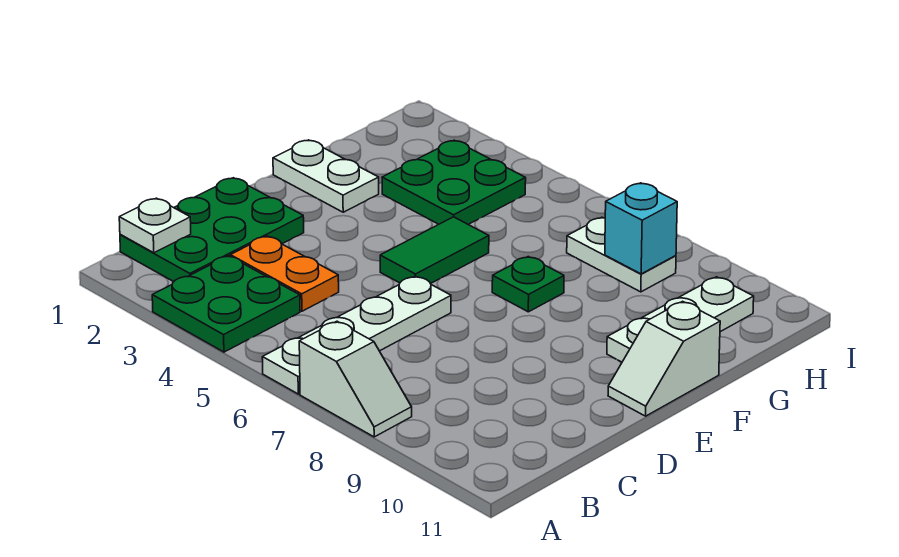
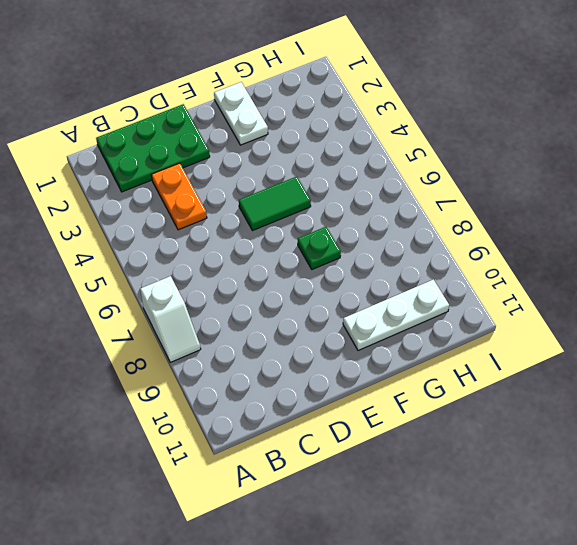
none -> green plate A3:B4 level 1
none -> white plate A6:D6 level 1
none -> white slope E11:F11 level 1 top F

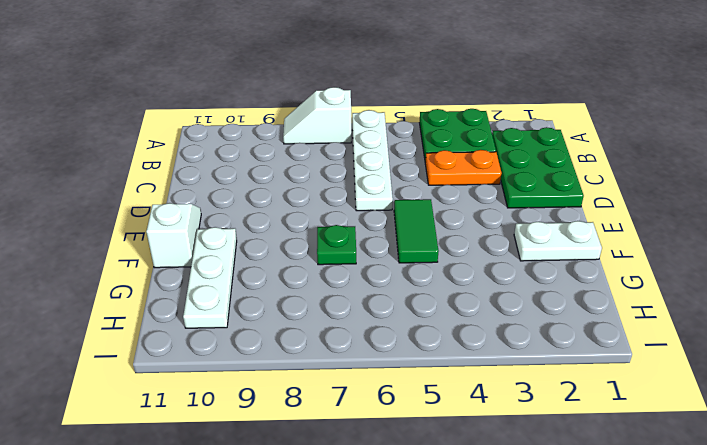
none -> green plate G3:H4 level 1
none -> white plate H7:H8 level 1
none -> white plate B1 level 2

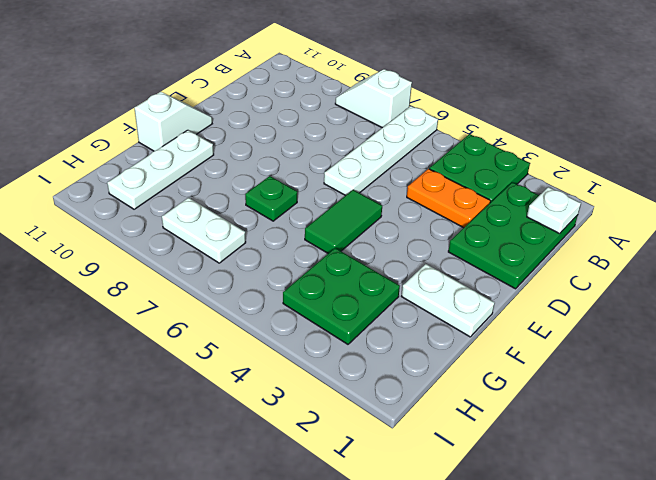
none -> cyan brick H8 level 2

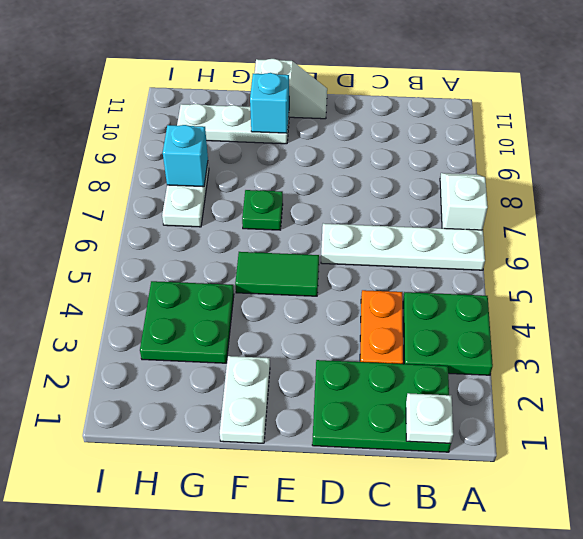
cyan brick F10 level 2 -> none

